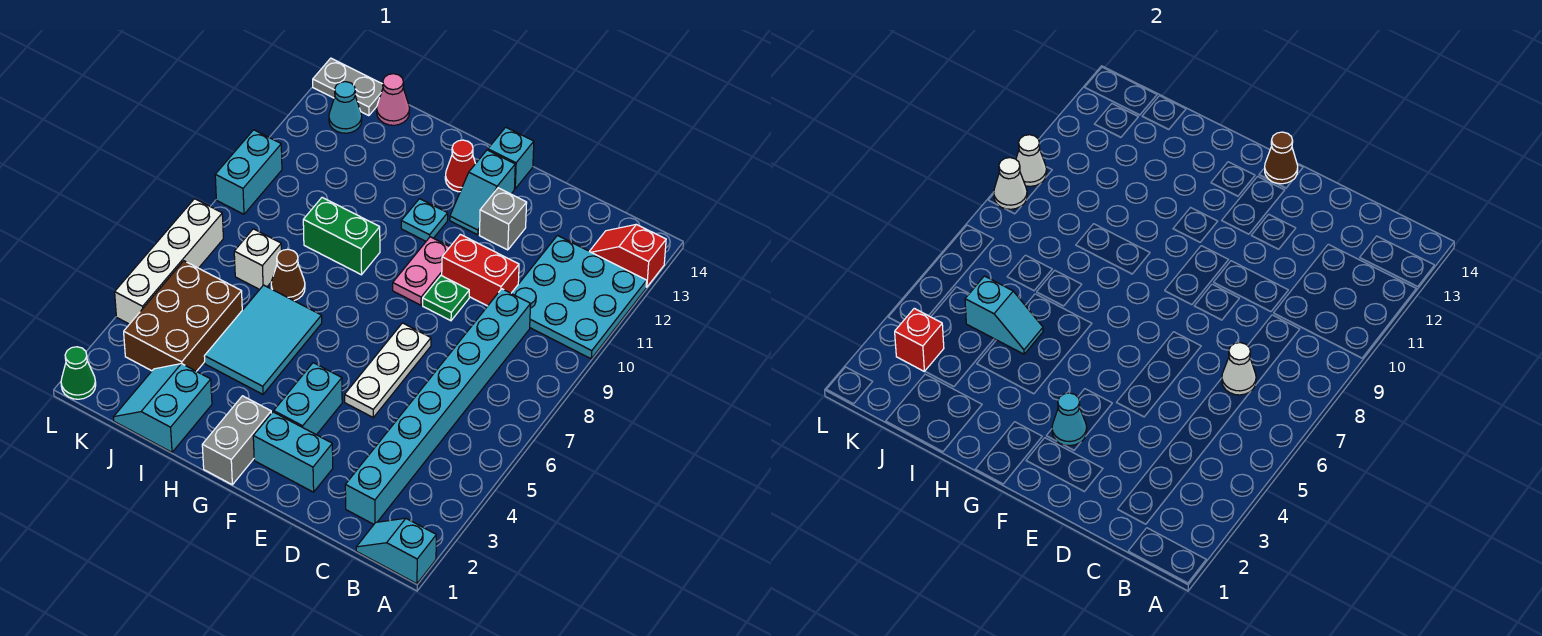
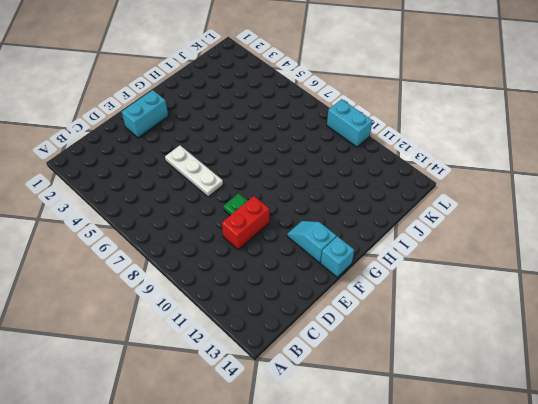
none -> cyan slope A1:B1 level 1 top A
none -> cyan plate A10:C12 level 1
none -> red slope A13:B13 level 1 top A
none -> cyan brick C2:C9 level 1

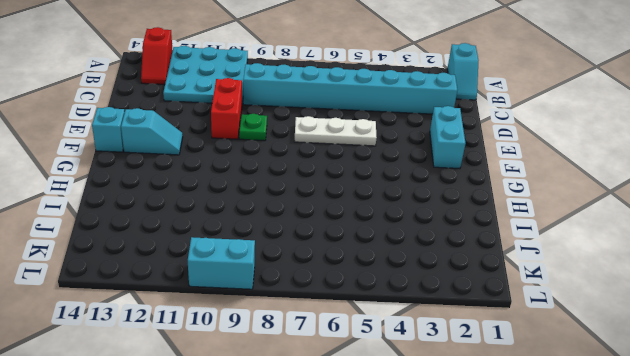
none -> grey brick E12 level 1
none -> cyan brick F3:F4 level 1
none -> pink plate F9:F10 level 1
none -> grey brick G1:G2 level 1

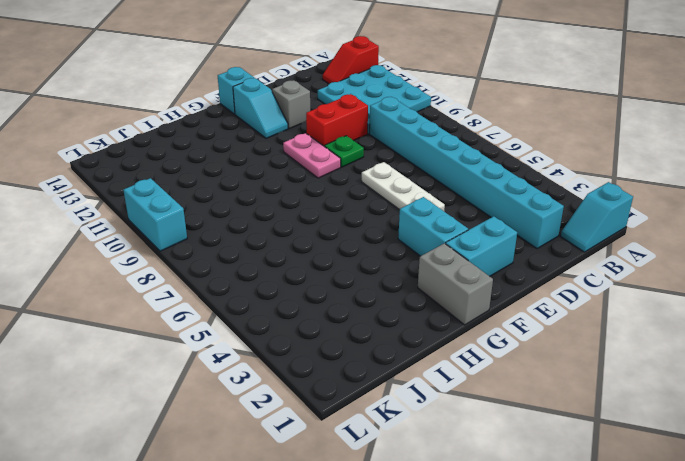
none -> cyan plate G11 level 1
none -> red cone G13 level 1
none -> cyan tile H4:I6 level 1
none -> green brick H9:I9 level 1

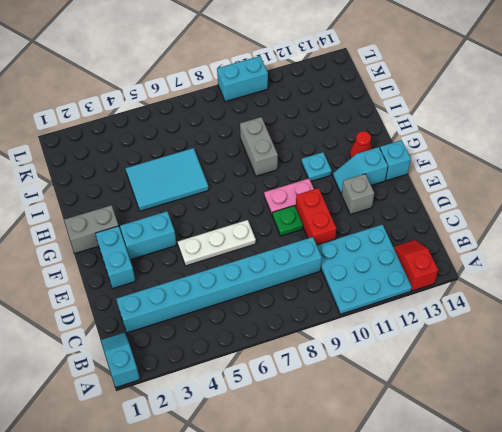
grey brick H9:I9 level 1 -> green brick H9:I9 level 1
none -> cyan slope I1:J2 level 1 top I
none -> brown cone I7 level 1
none -> brown brick J3:K5 level 1
none -> white brick J7 level 1

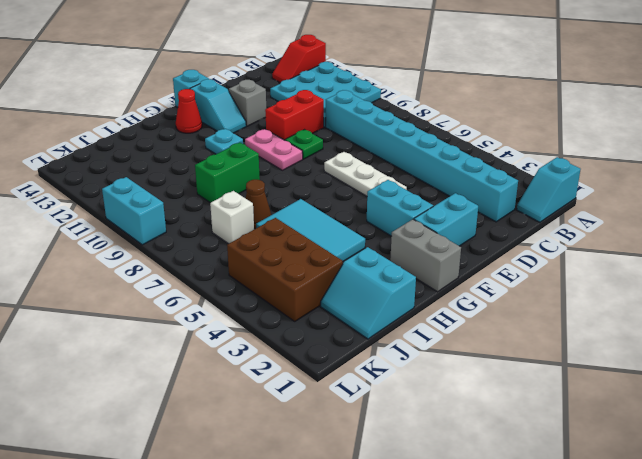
none -> pink cone J14 level 1
none -> cyan cone K13 level 1
none -> grey plate K14:L14 level 1
none -> green cone L1 level 1

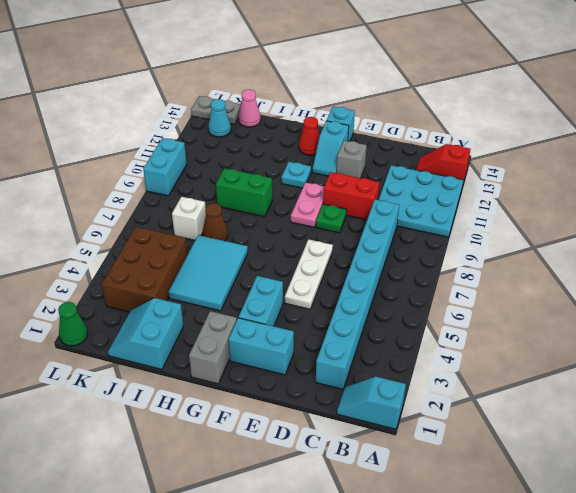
none -> white brick L4:L7 level 1
none -> white cone C7 level 2
none -> cyan cone F3 level 2
none -> brown cone F14 level 2

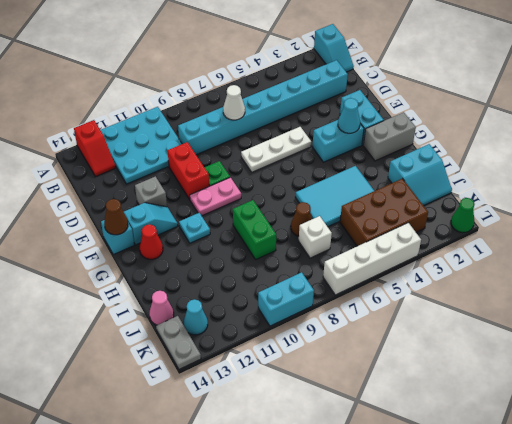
none -> cyan slope I5:J5 level 2 top J
none -> red brick K3 level 2
none -> white cone L9 level 2
none -> white cone L10 level 2

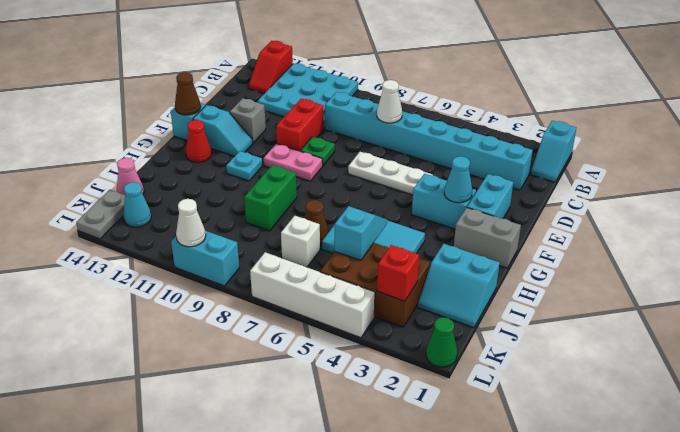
none -> white cone L9 level 2

